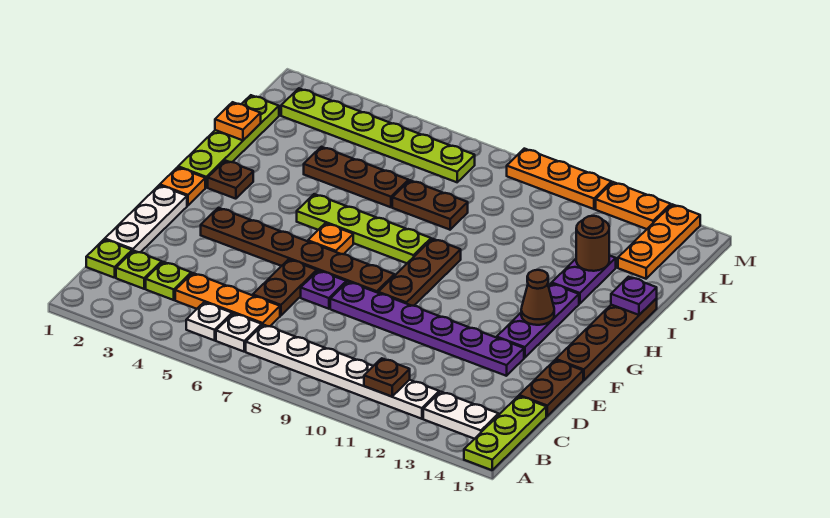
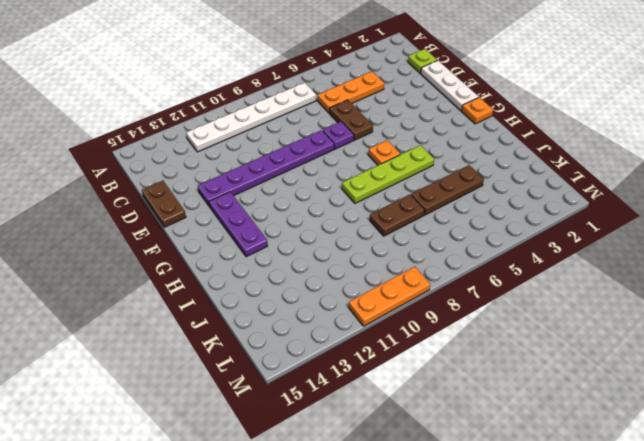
none -> lime plate A15:C15 level 1
none -> white plate B5 level 1
none -> white plate B6 level 1
none -> white plate B13:B14 level 1

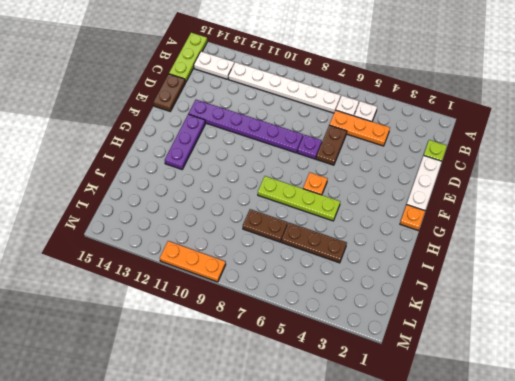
none -> lime plate C2 level 1
none -> lime plate C3 level 1
none -> brown plate F3:F8 level 1
none -> brown plate F9:H9 level 1

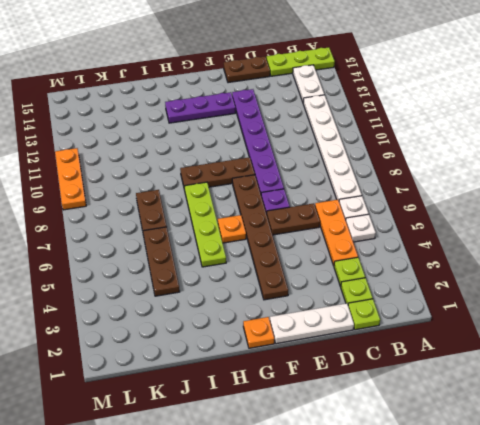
none -> brown plate F15:I15 level 1
none -> lime plate H1:K1 level 1
none -> brown plate H2 level 1
none -> purple plate I13:J13 level 1

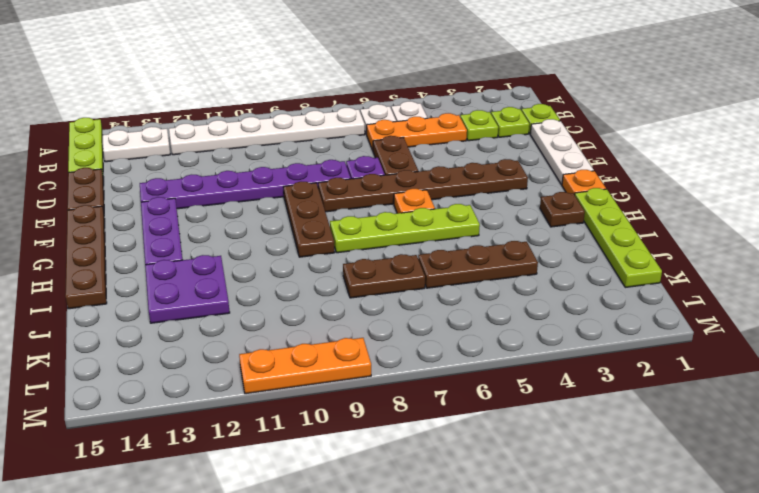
purple plate I12:J13 level 1 -> purple plate I13:J13 level 1
none -> orange plate K14:M14 level 1
none -> lime plate L2:L7 level 1
none -> orange plate M12:M13 level 1
none -> brown plate B11 level 2

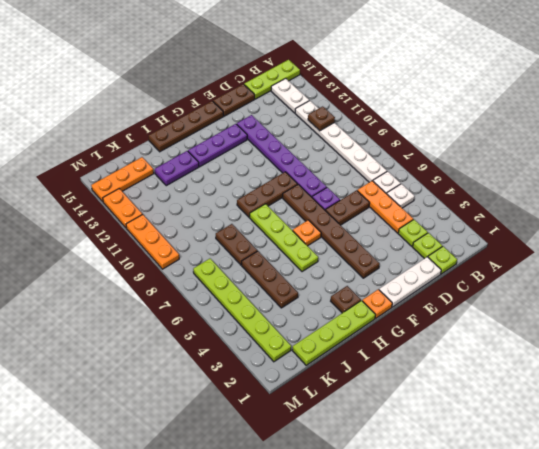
none -> brown cone G13 level 2
none -> purple plate I15 level 2
none -> orange plate J1 level 2
none -> brown round brick J13 level 2

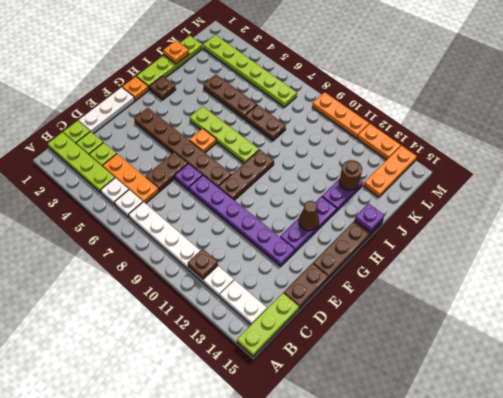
lime plate B1:B4 level 1 -> none

